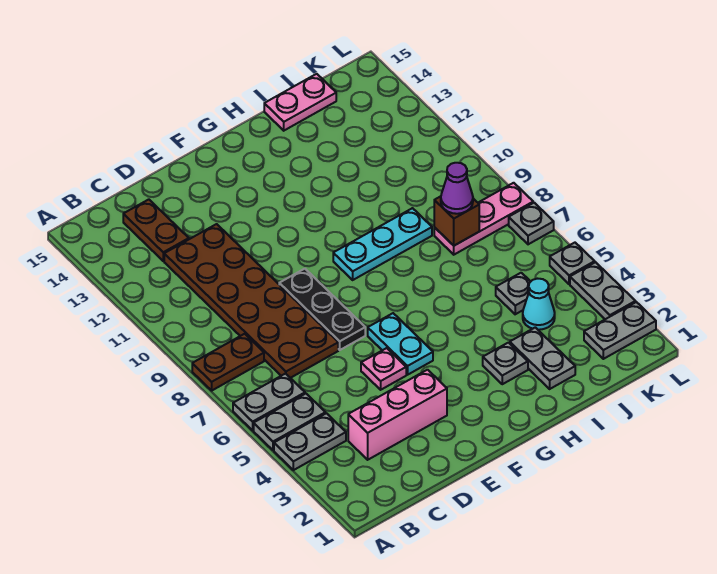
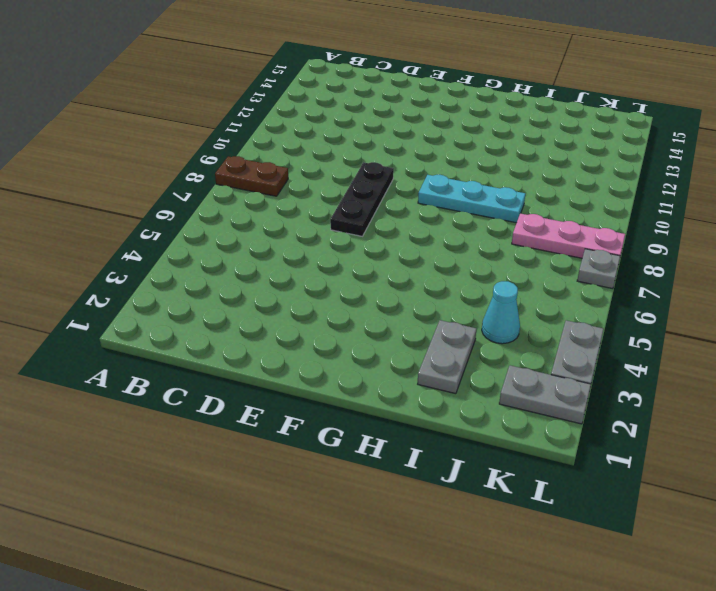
none -> grey plate A4:B4 level 1
none -> grey plate A5:B5 level 1
none -> grey plate A6:B6 level 1

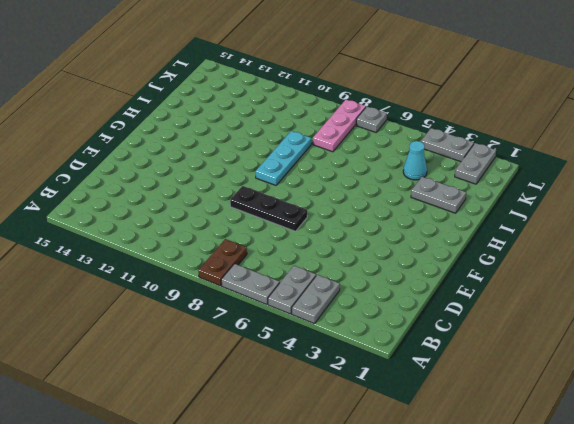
grey plate A6:A7 level 1 -> grey plate A6:B6 level 1
none -> pink brick C3:E3 level 1
none -> brown plate C7:D12 level 1
none -> brown plate C13:C14 level 1

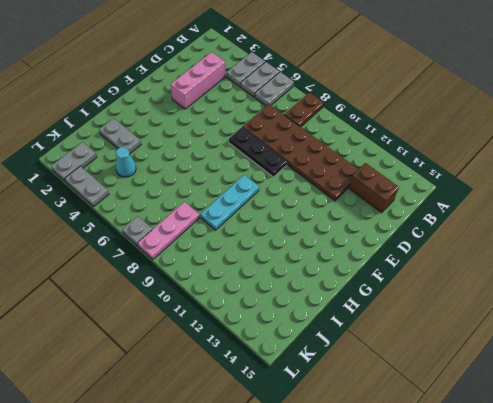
brown brick C13:C14 level 1 -> brown plate C13:C14 level 1
none -> pink plate E5 level 1
none -> cyan plate F5:F6 level 1
none -> grey plate H3 level 1

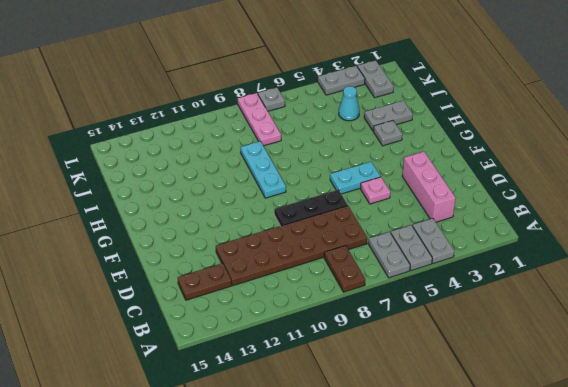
none -> pink plate I15:J15 level 1
none -> grey plate J5 level 1
none -> grey plate L5 level 1

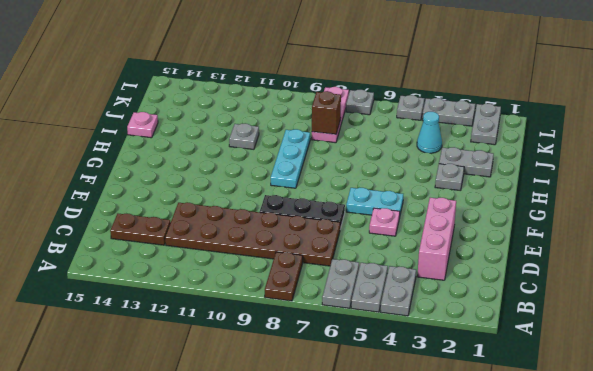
grey plate I11 level 1 -> grey plate J5 level 1
pink plate I15 level 1 -> pink plate I15:J15 level 1
none -> purple cone J8 level 3

